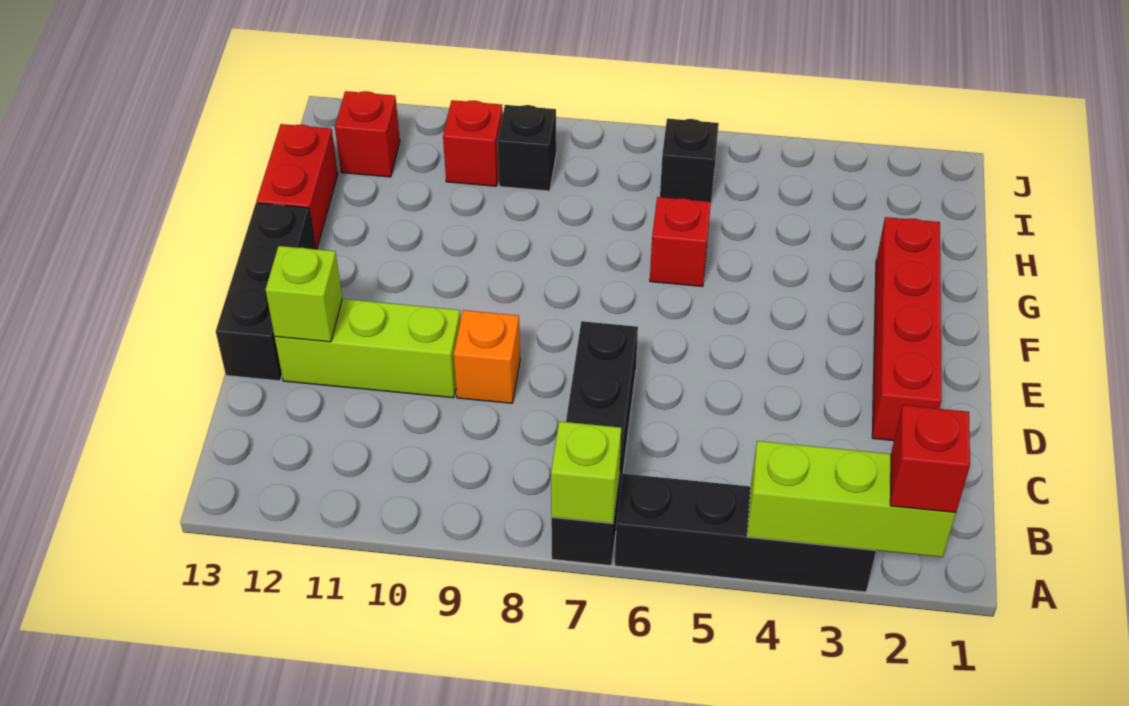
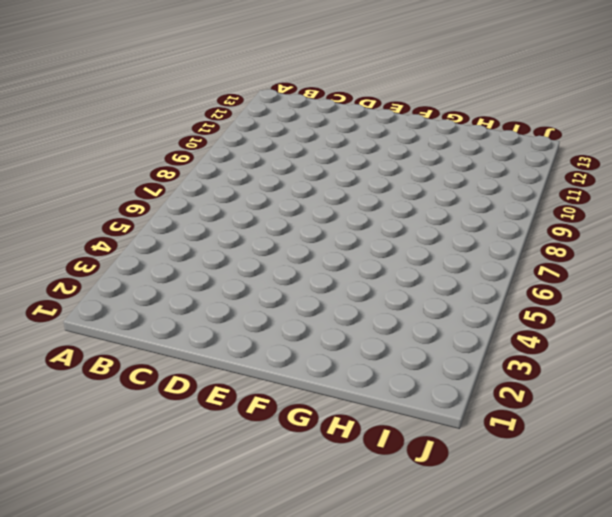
none -> black brick A3:A6 level 1
none -> black brick A7:D7 level 1
none -> red brick D2:G2 level 1

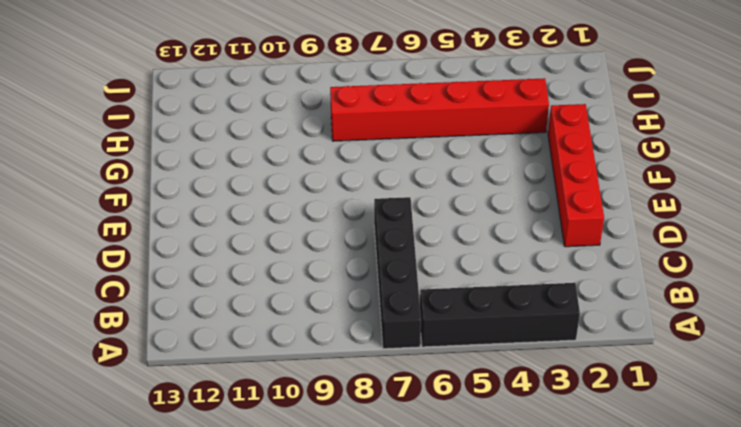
red brick H3:H8 level 1 -> none
none -> orange brick D9 level 1
none -> lime brick D10:D12 level 1
none -> black brick D13:F13 level 1

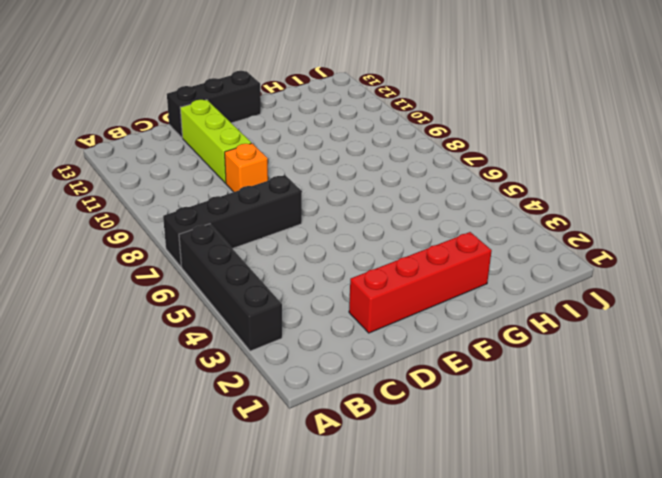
none -> red brick G6 level 1
none -> red brick G13:H13 level 1
none -> black brick I6 level 1

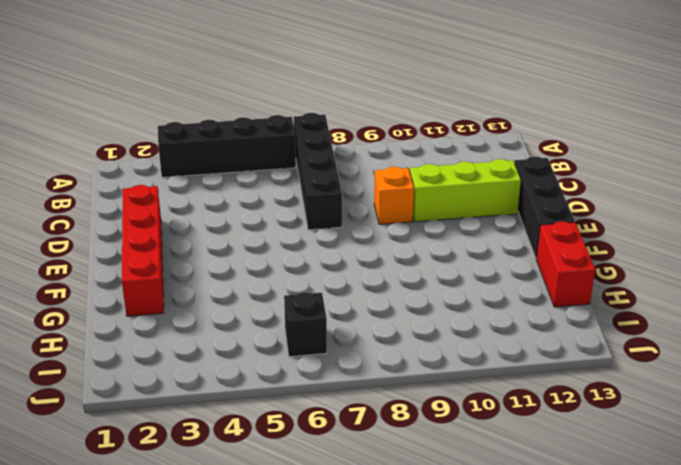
none -> red brick G6 level 1
none -> black brick I9 level 1
none -> red brick I10 level 1

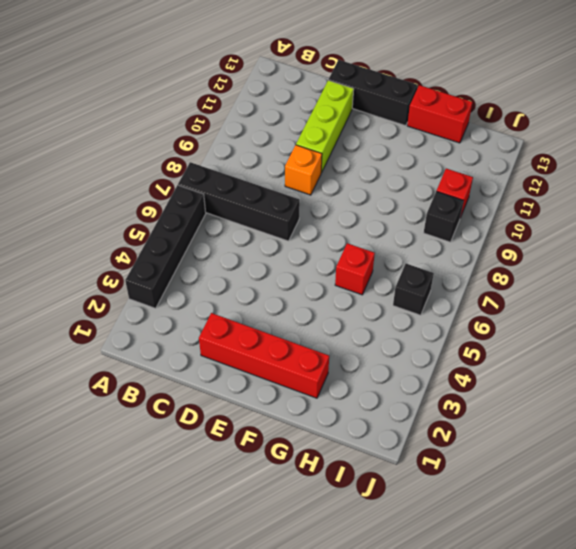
none -> red brick I12 level 1
none -> lime brick A2:A4 level 2
none -> lime brick A7 level 2

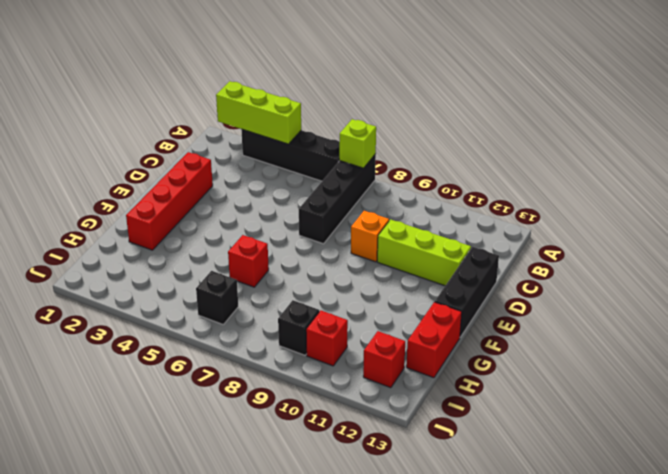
none -> lime brick D12 level 2
none -> red brick A2 level 3

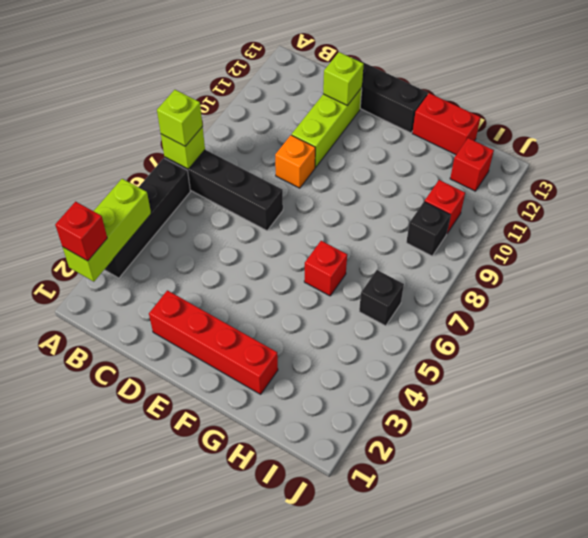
lime brick A7 level 3 -> none

